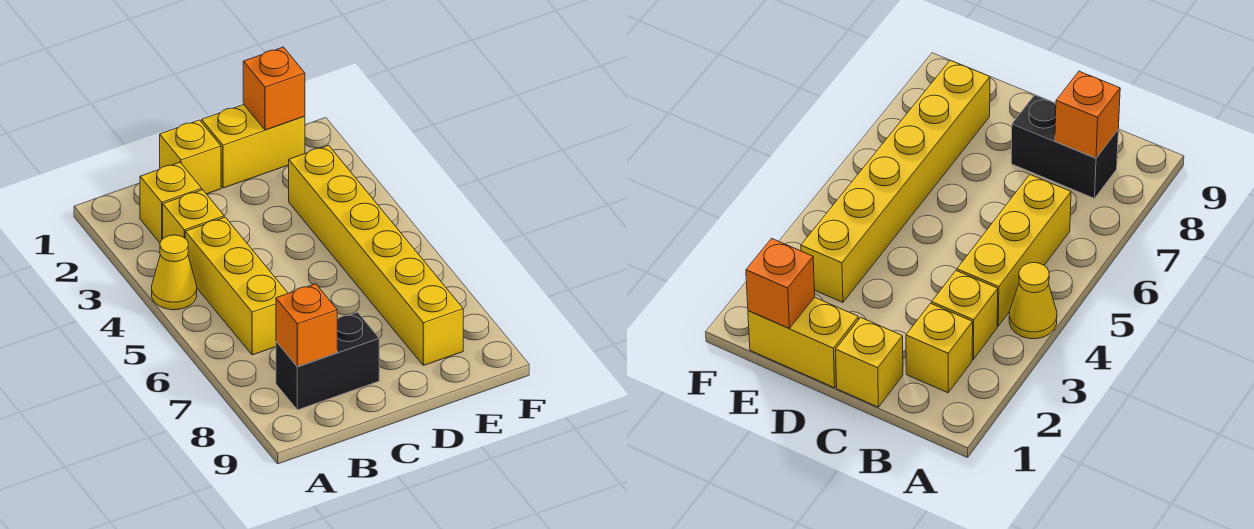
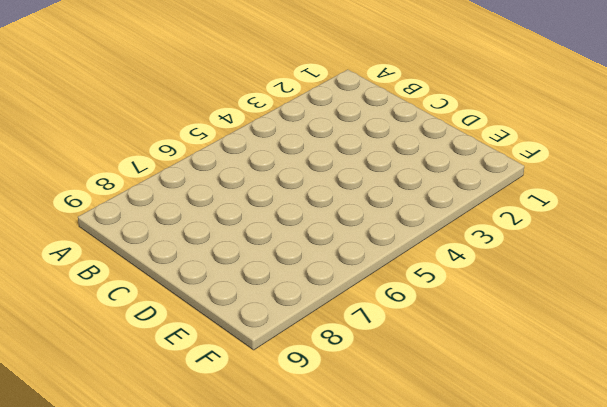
none -> yellow cone A4 level 1
none -> yellow brick B2 level 1

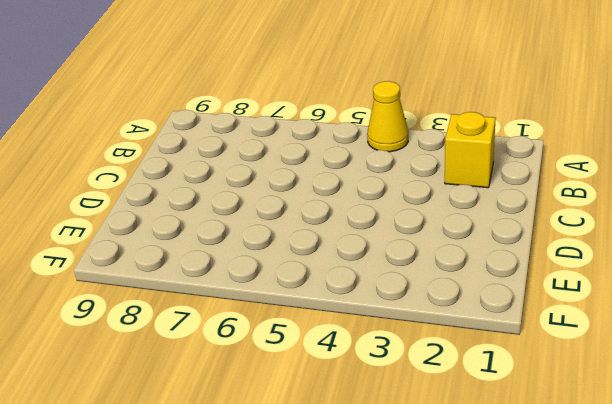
none -> yellow brick B3 level 1
none -> yellow brick B4:B6 level 1

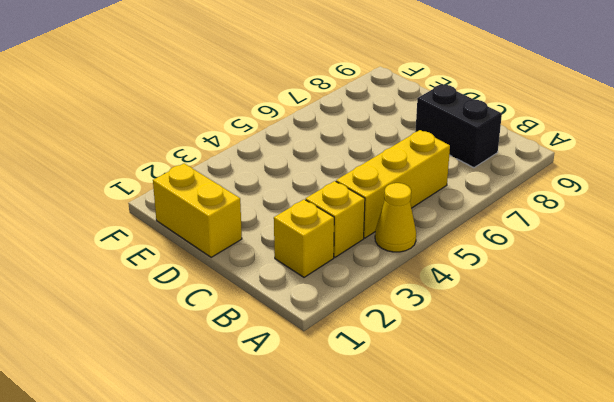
none -> yellow brick C1 level 1
none -> yellow brick E3:E8 level 1

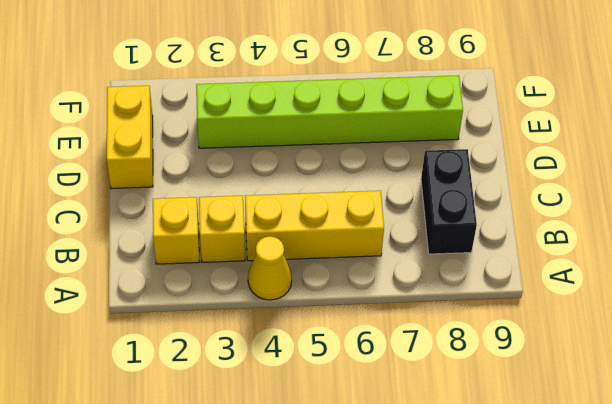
lime brick E3:E8 level 1 -> yellow brick E3:E8 level 1
none -> yellow brick C1 level 1
none -> orange brick B8 level 2

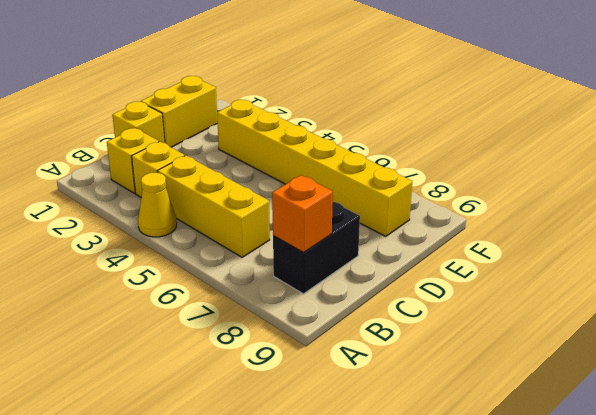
none -> orange brick E1 level 2

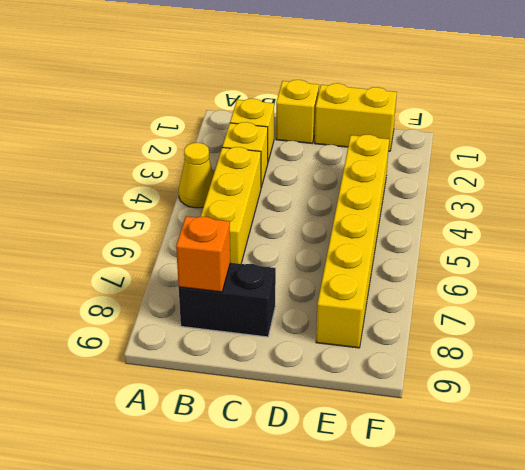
none -> orange brick E1 level 2

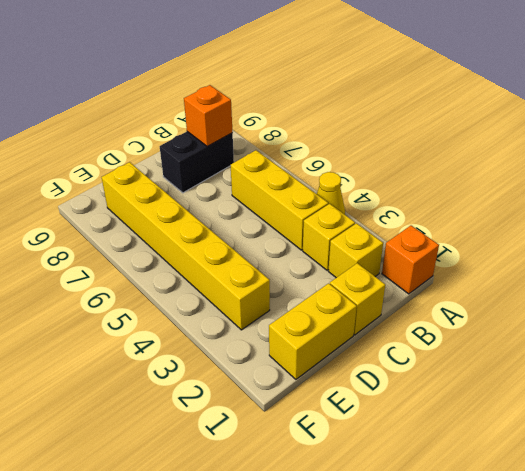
orange brick A1 level 1 -> orange brick E1 level 2

